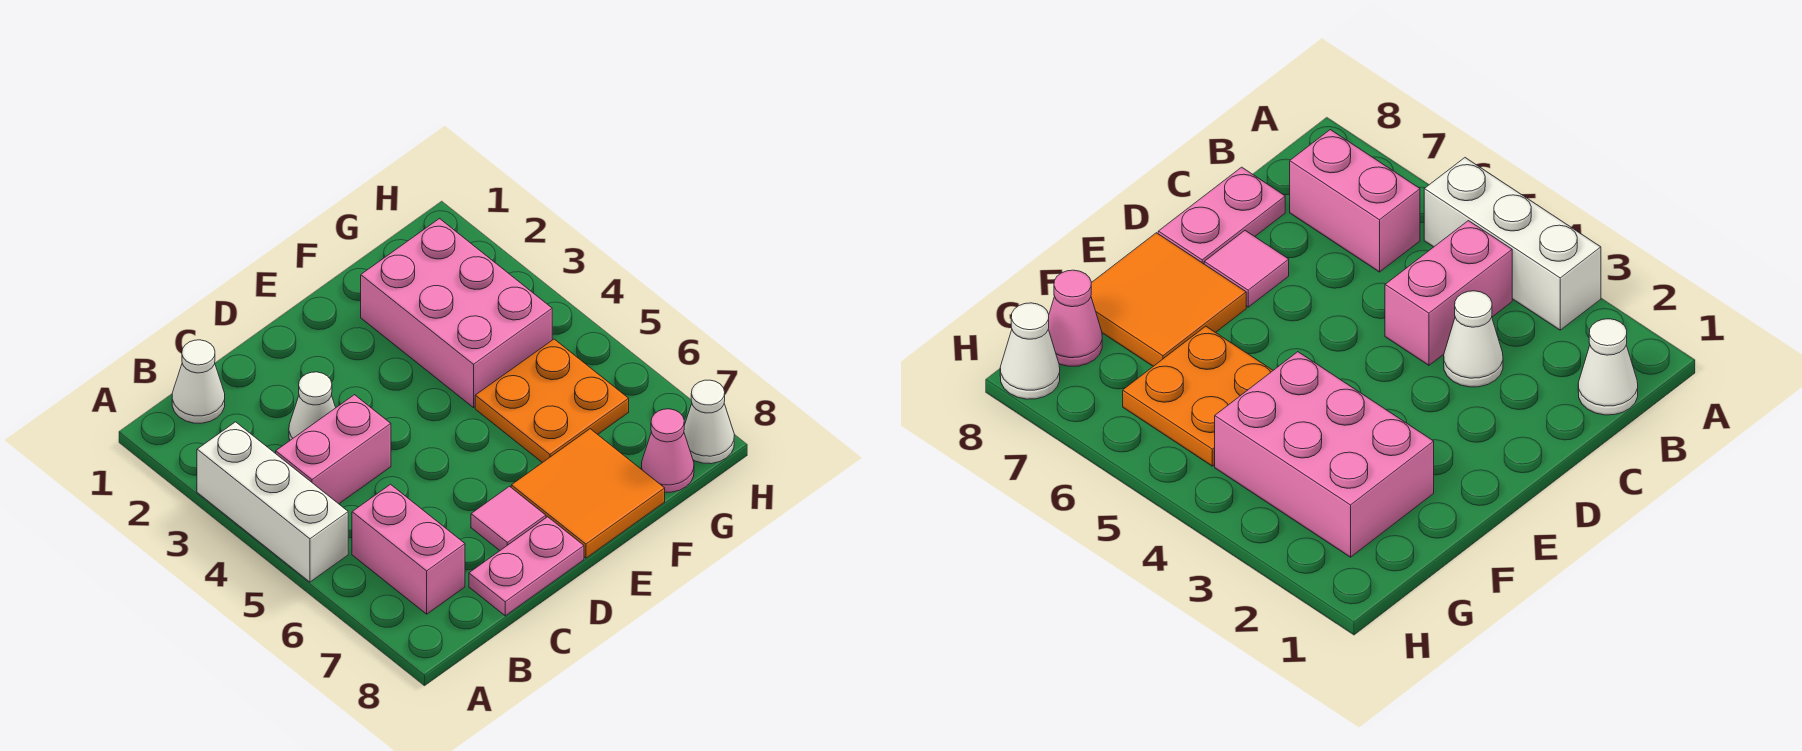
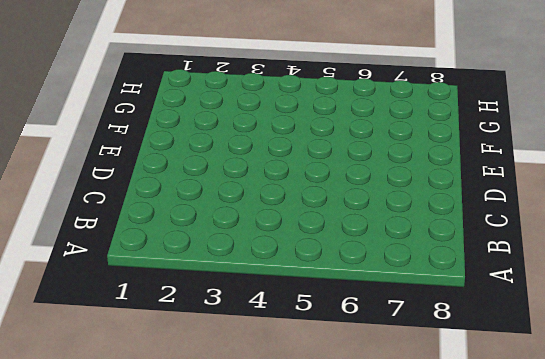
none -> white brick A3:A5 level 1
none -> white cone B1 level 1
none -> pink brick B4:C4 level 1

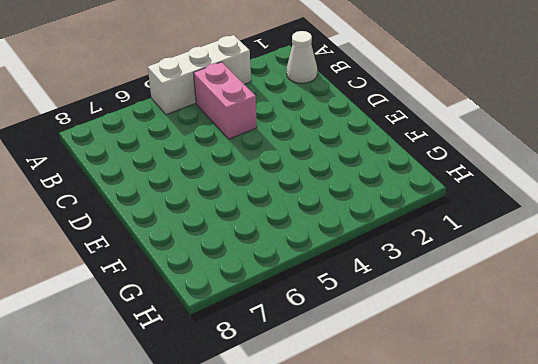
none -> pink brick B6:B7 level 1
none -> white cone C3 level 1
none -> pink plate C8:D8 level 1

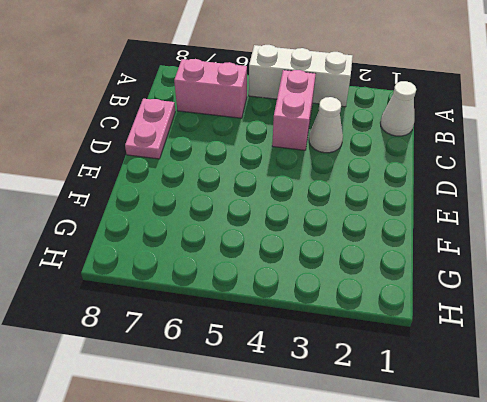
none -> pink tile D7 level 1
none -> orange tile E7:F8 level 1
none -> pink brick F2:G4 level 1

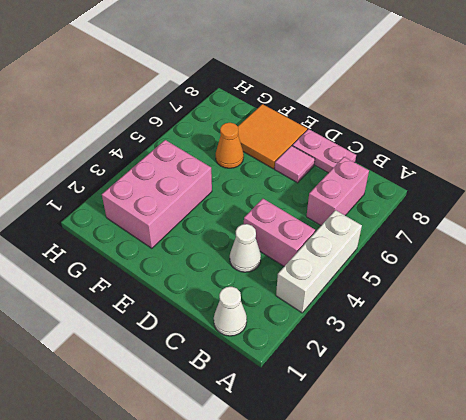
orange cone F6 level 1 -> orange plate F5:G6 level 1
none -> pink cone G8 level 1
none -> white cone H8 level 1

